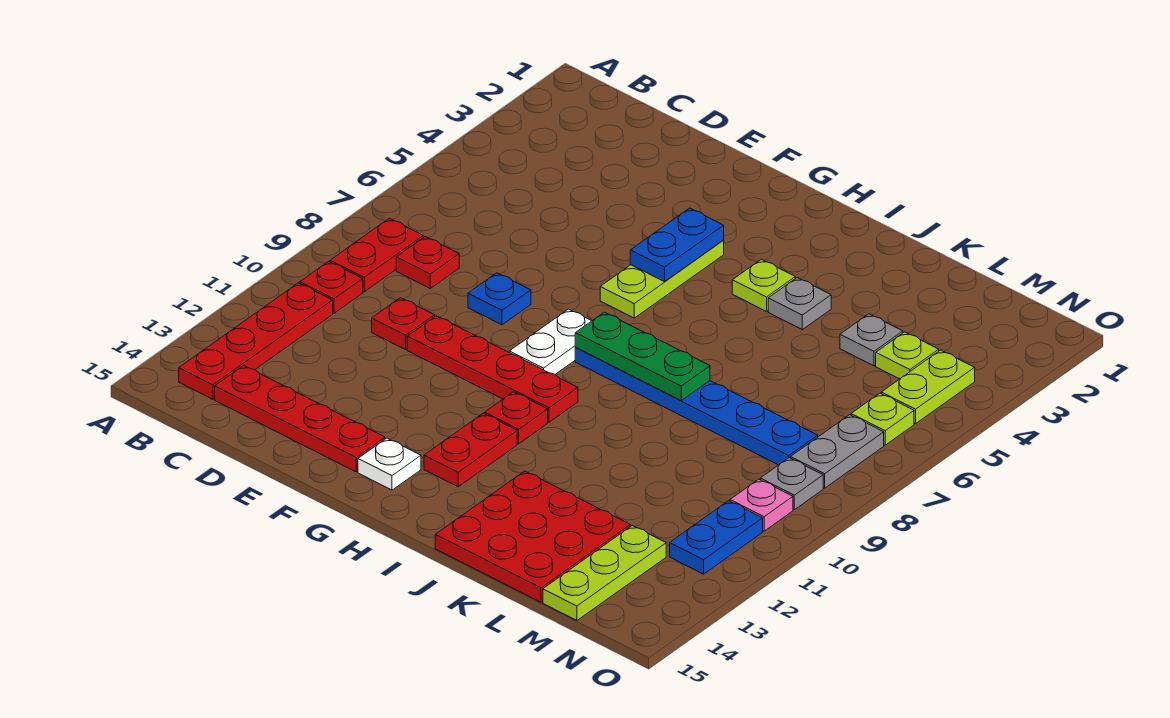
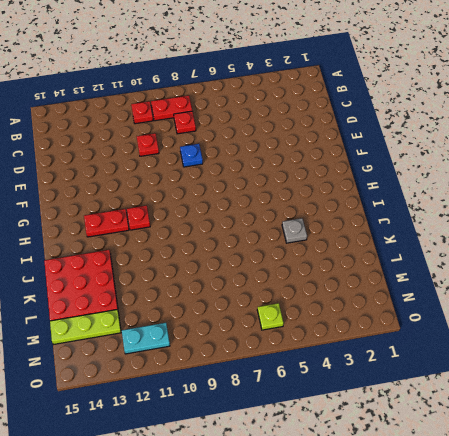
cyan plate N11:N12 level 1 -> blue plate N11:N12 level 1
none -> red plate B11:B14 level 1
none -> red plate C14:F14 level 1
none -> red plate E10:H10 level 1

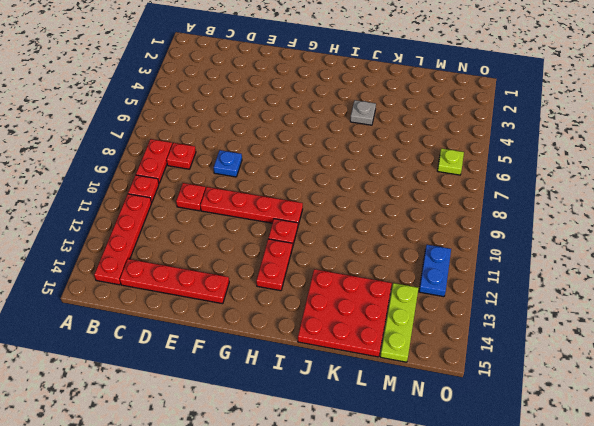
none -> lime plate G4:G6 level 1
none -> white plate G8:G9 level 1
none -> white plate G14 level 1

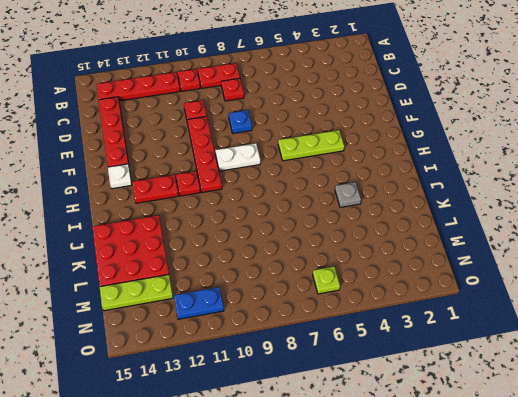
none -> blue plate H8:M8 level 1
none -> lime plate I4 level 1
none -> grey plate L4 level 1

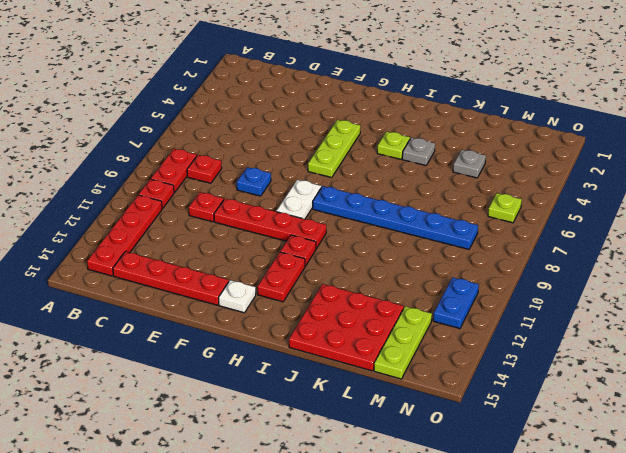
none -> lime plate M4 level 1
none -> lime plate N4:N5 level 1
none -> grey plate N7:N8 level 1

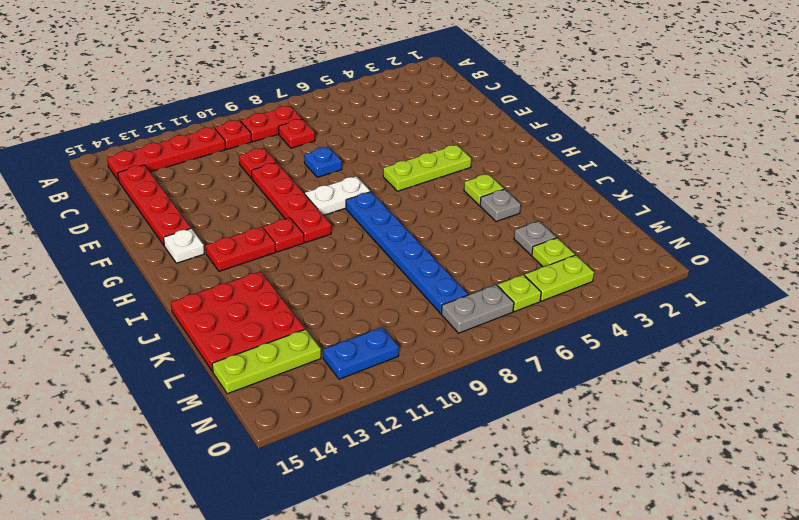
none -> grey plate N9 level 1
none -> pink plate N10 level 1
none -> blue plate G4:G5 level 2

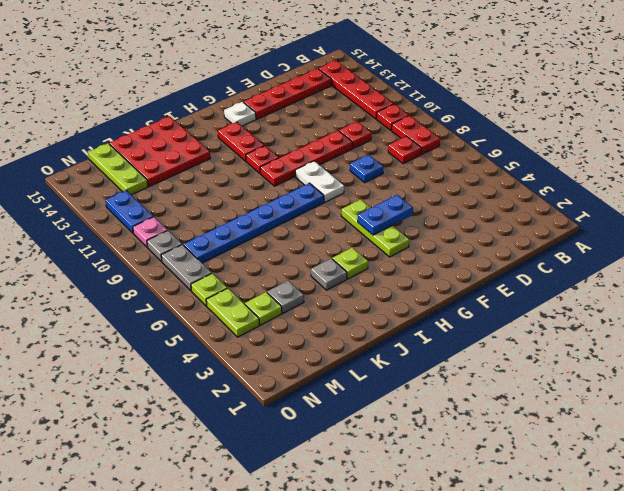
blue plate F5:G5 level 2 -> blue plate G4:G5 level 2
none -> green plate H8:J8 level 2

